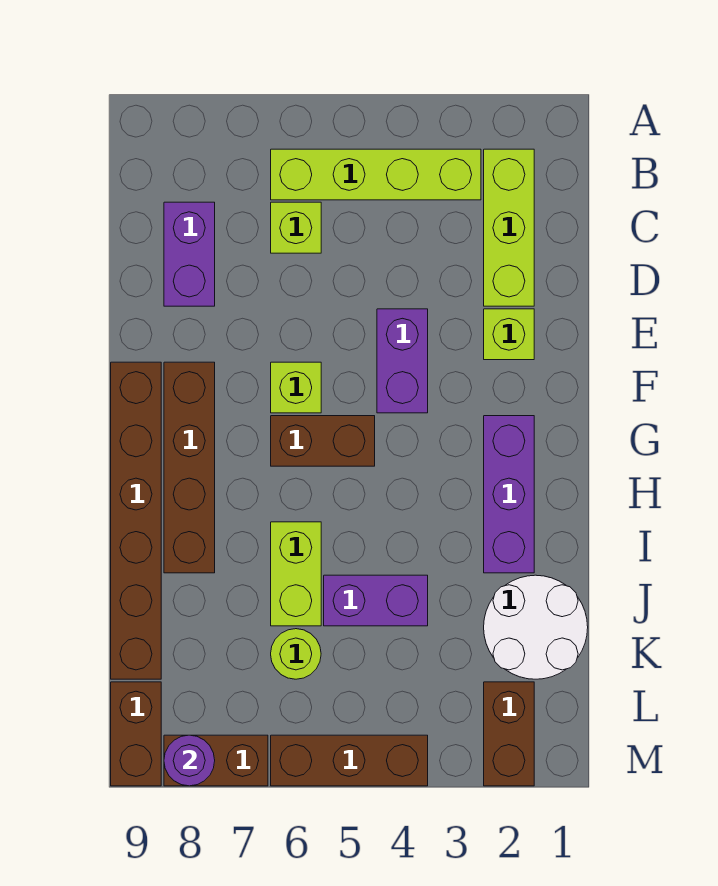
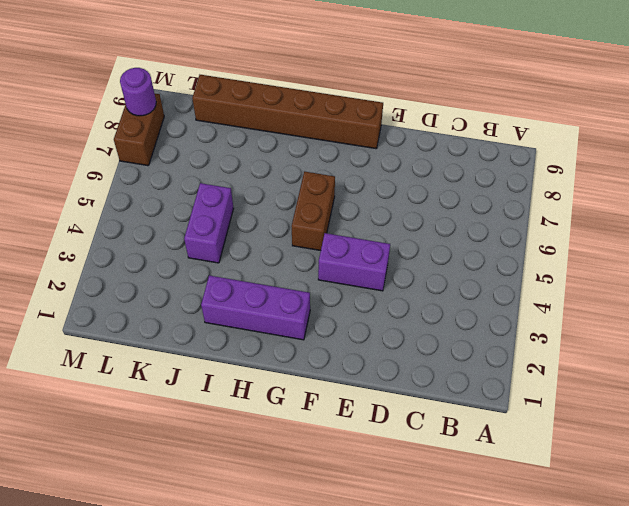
none -> lime brick B2:D2 level 1
none -> lime brick B3:B6 level 1
none -> lime brick C6 level 1

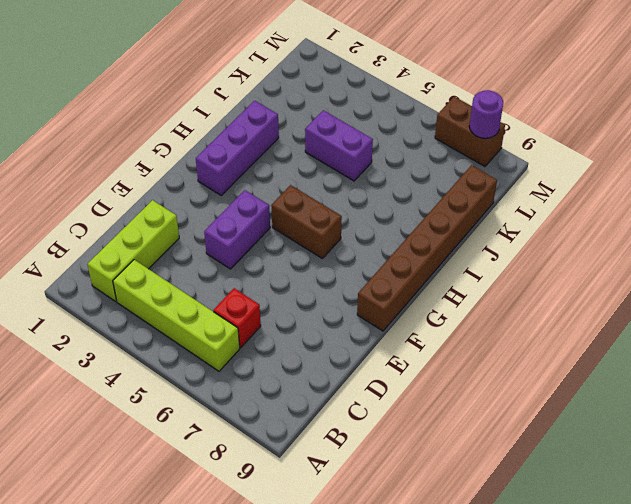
red brick C6 level 1 -> lime brick C6 level 1
none -> purple brick C8:D8 level 1
none -> lime brick E2 level 1
none -> lime brick F6 level 1

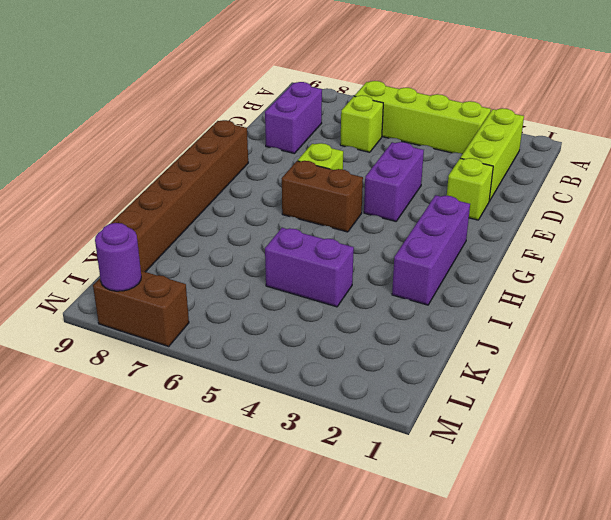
none -> brown brick F8:I8 level 1
none -> lime brick I6:J6 level 1
none -> white round brick J1:K2 level 1

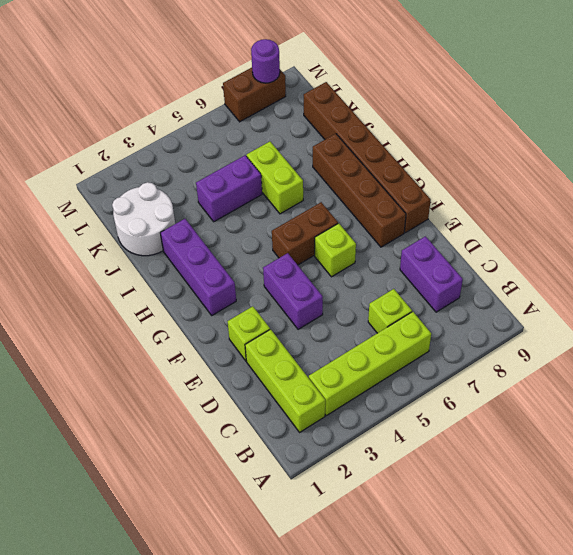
none -> lime round brick K6 level 1
none -> brown brick L2:M2 level 1
none -> brown brick L9:M9 level 1

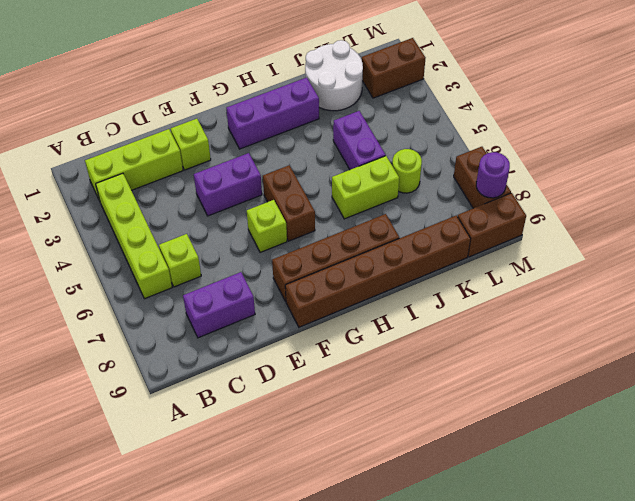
none -> brown brick M4:M6 level 1

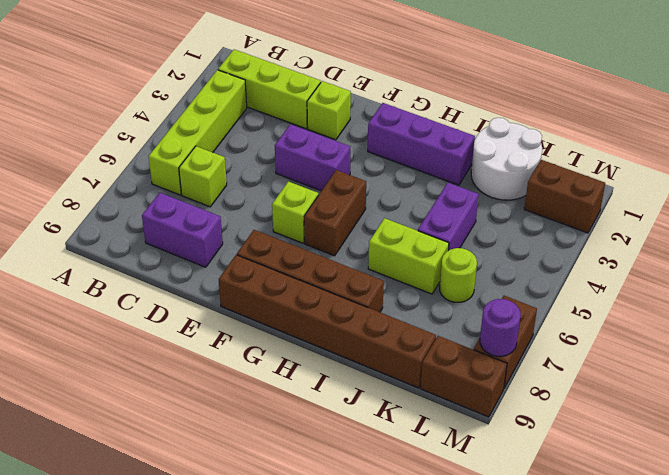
none -> brown brick M4:M6 level 1

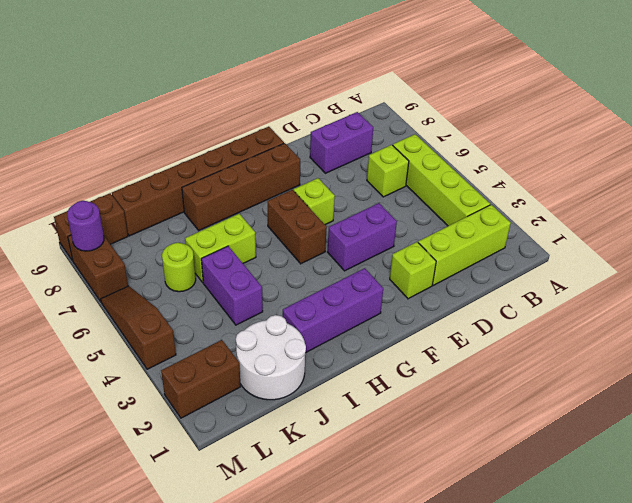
brown slope M4:M6 level 1 top 4 -> brown brick M4:M6 level 1

